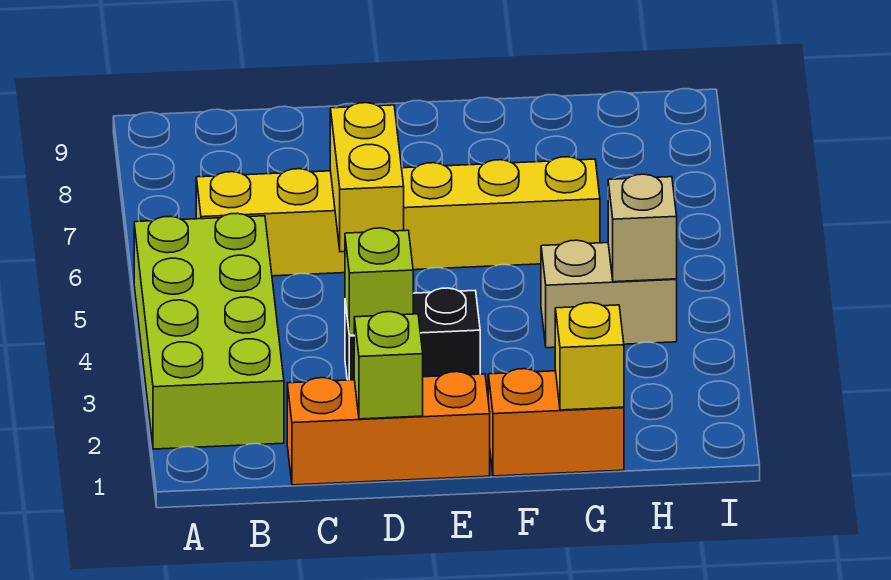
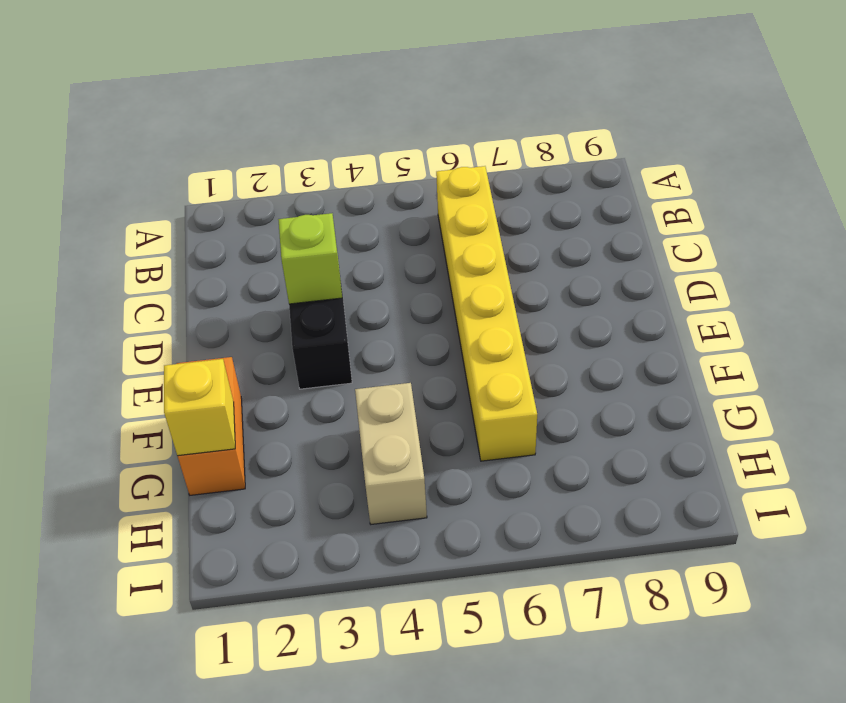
none -> lime brick A2:B5 level 1
none -> orange brick C1:E1 level 1

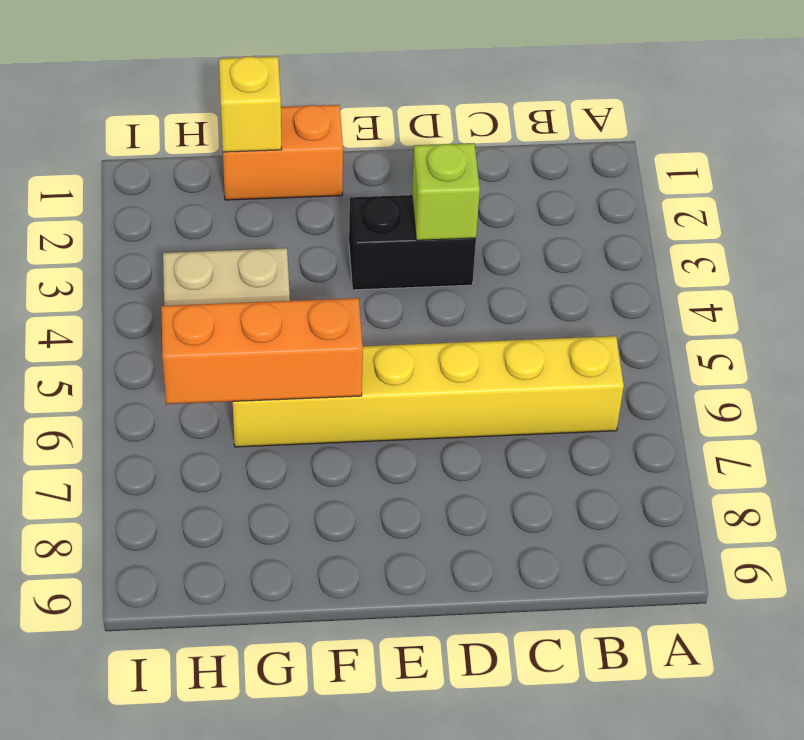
orange brick F6:H6 level 2 -> orange brick C1:E1 level 1
none -> lime brick A2:B5 level 1
none -> lime brick D1 level 2

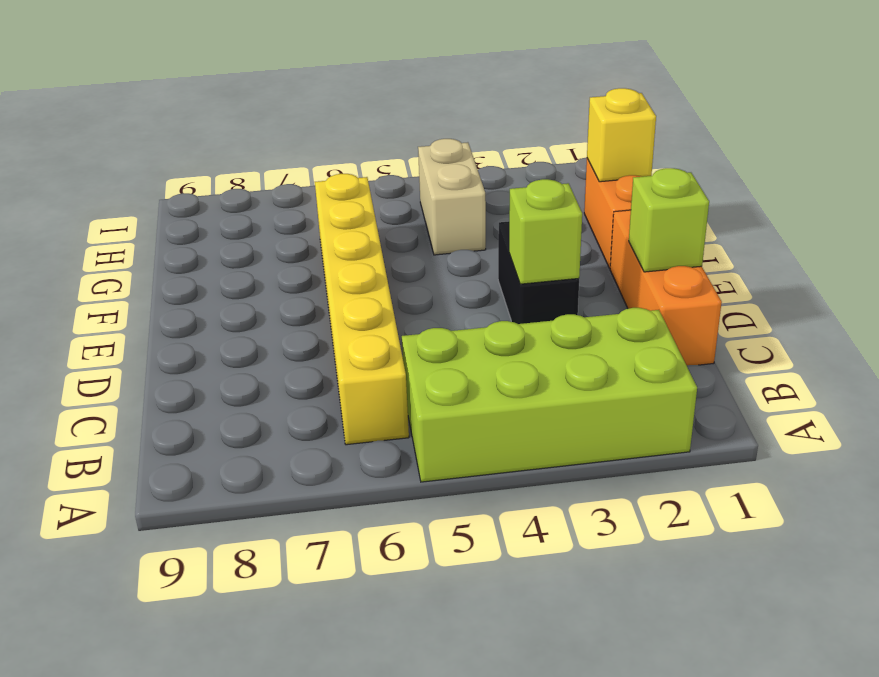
none -> yellow brick D5:D6 level 2
none -> tan brick H4 level 2

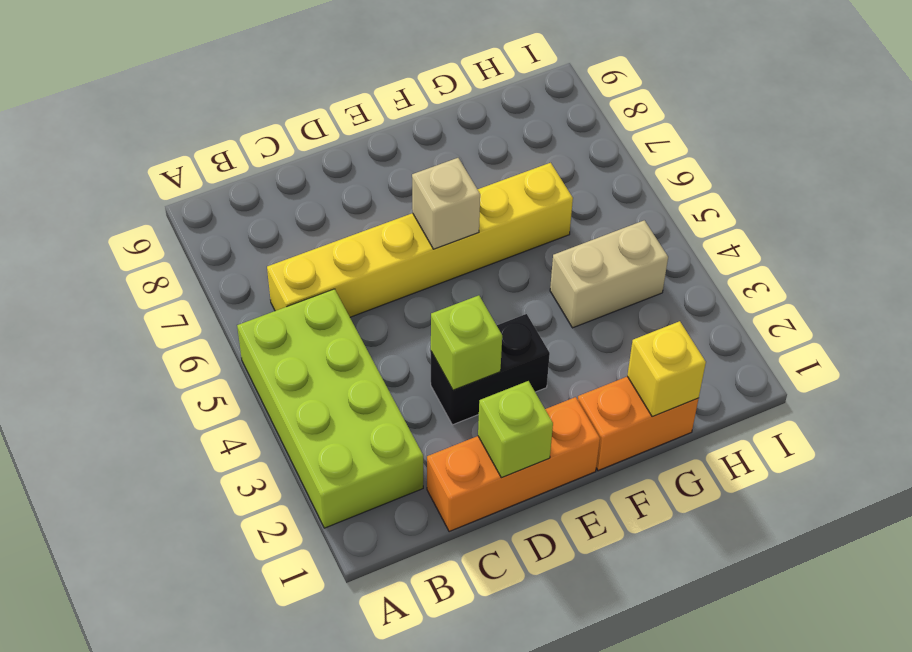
tan brick E6 level 2 -> tan brick H4 level 2
none -> yellow brick D5:D6 level 2

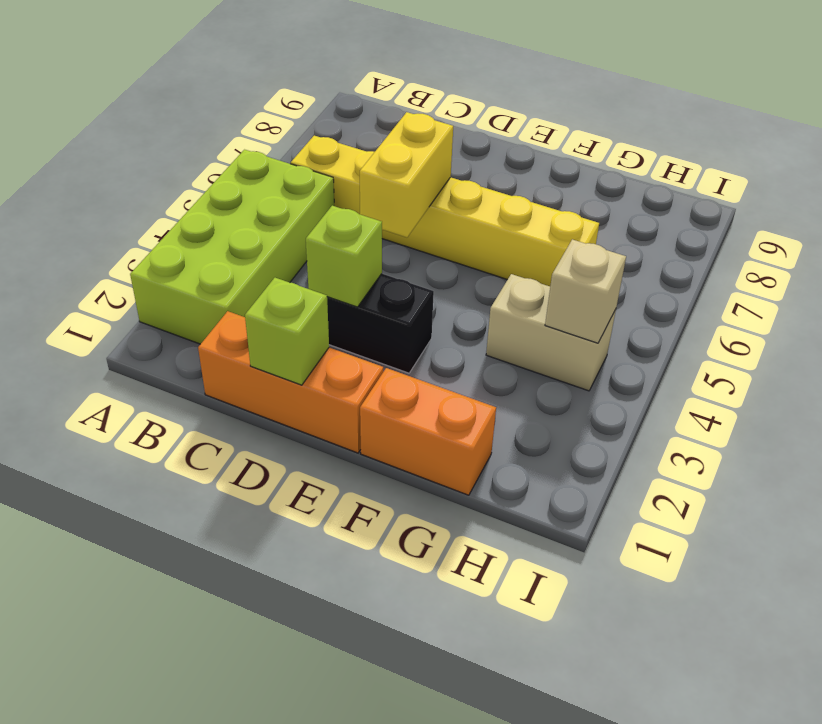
none -> yellow brick G1 level 2

